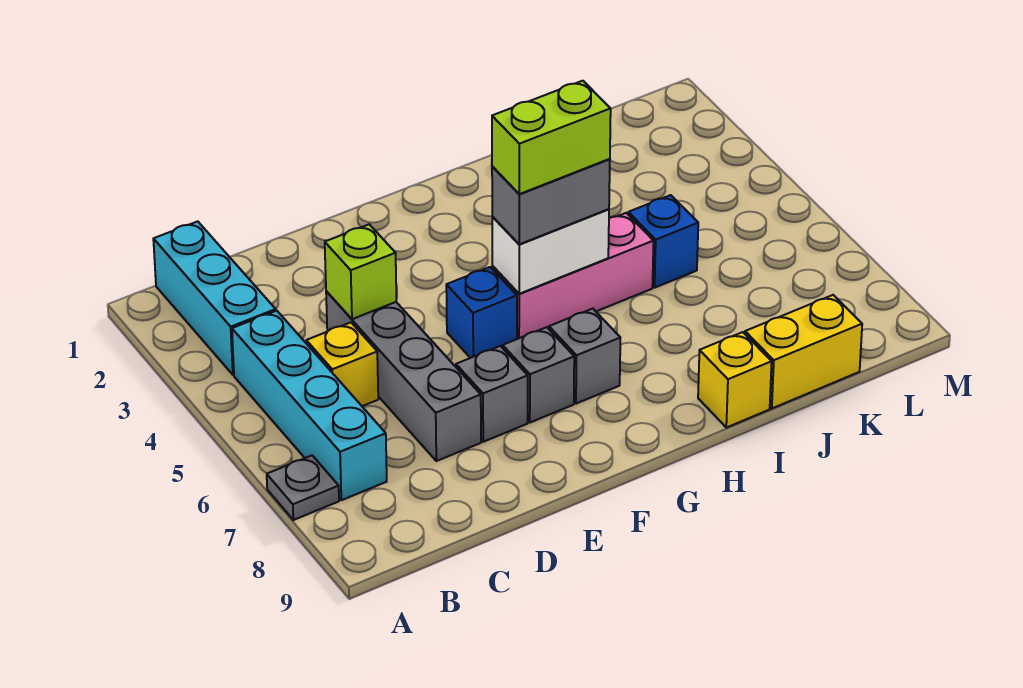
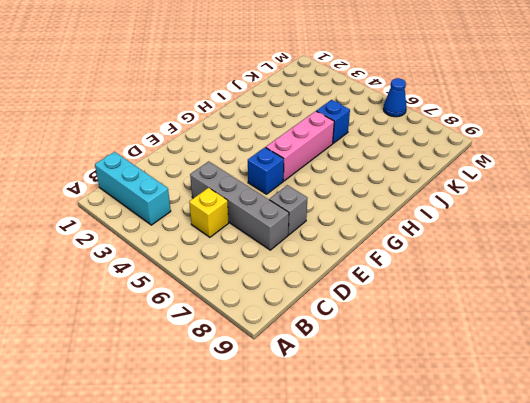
blue cone M6 level 1 -> none
none -> grey plate A7 level 1
none -> cyan brick B4:B7 level 1
none -> grey brick F7 level 1

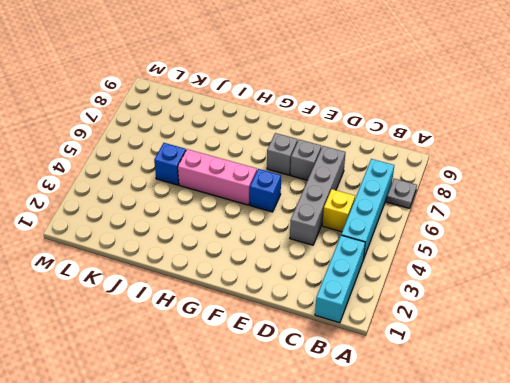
none -> grey brick G7 level 1
none -> yellow brick I9 level 1
none -> yellow brick J9:K9 level 1

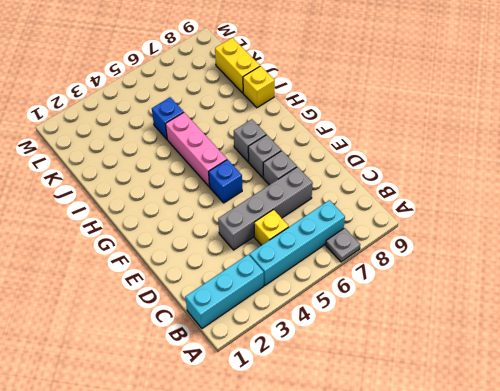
none -> lime brick D4 level 2
none -> white brick G5:H5 level 2
none -> grey brick G5:H5 level 3

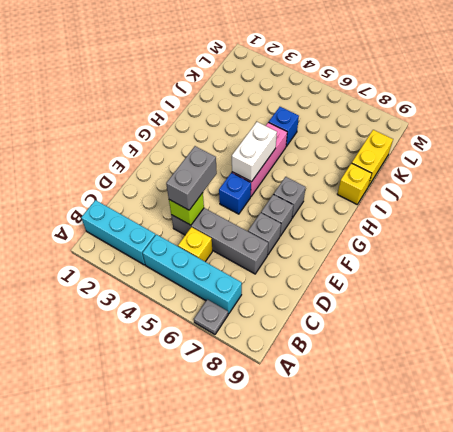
grey brick D4:E4 level 3 -> grey brick G5:H5 level 3
none -> lime brick G5:H5 level 4

